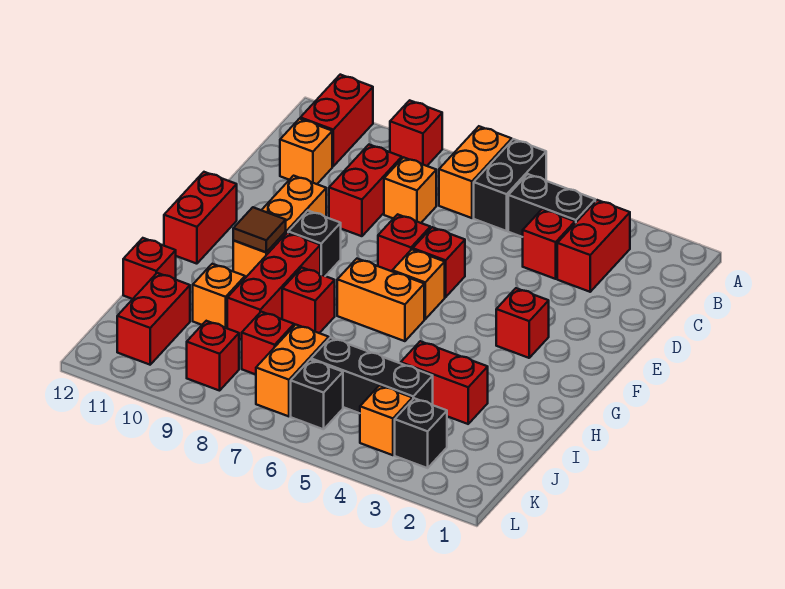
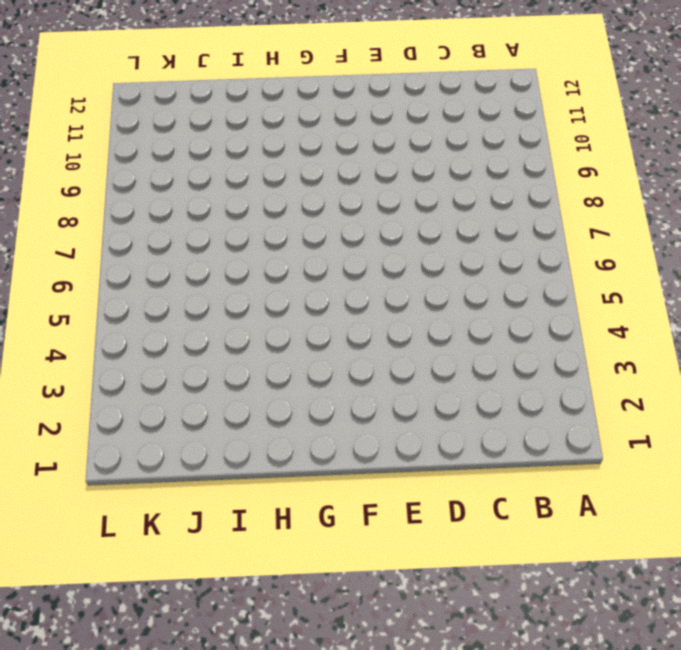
none -> black brick A6:B6 level 1
none -> orange brick A7:B7 level 1
none -> red brick A9 level 1
none -> red brick A11:B11 level 1

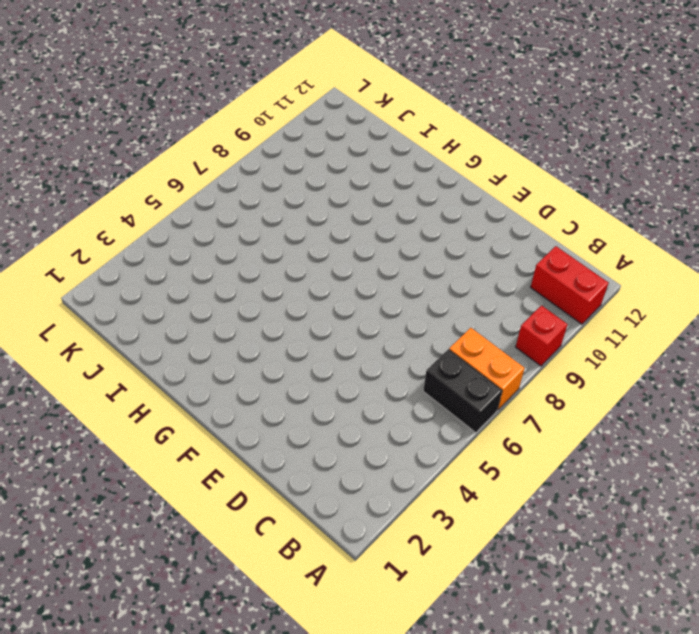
none -> red brick B3:C3 level 1
none -> black brick B4:B5 level 1
none -> red brick C4 level 1
none -> orange brick C8 level 1

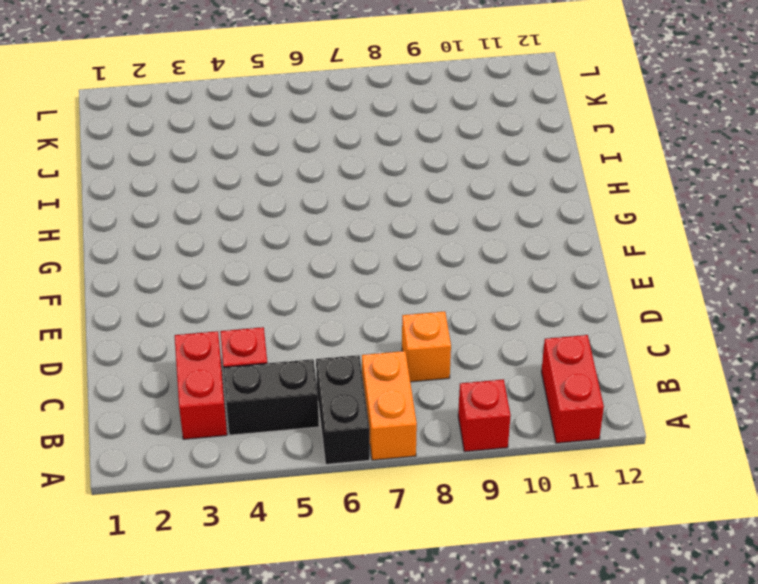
none -> red brick C9:D9 level 1
none -> orange brick C11 level 1
none -> red brick E6 level 1
none -> red brick E7 level 1

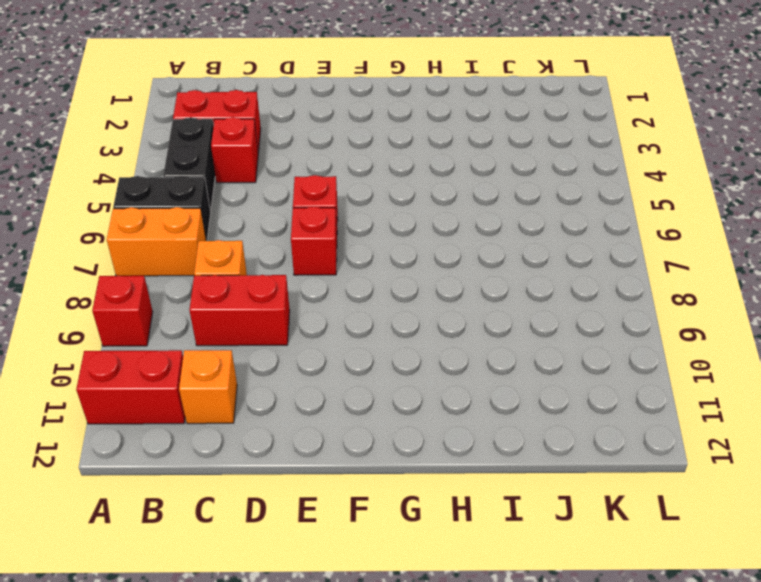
none -> orange brick E10:G10 level 1
none -> red brick F3 level 1
none -> orange brick F6 level 1
none -> black brick F9 level 1

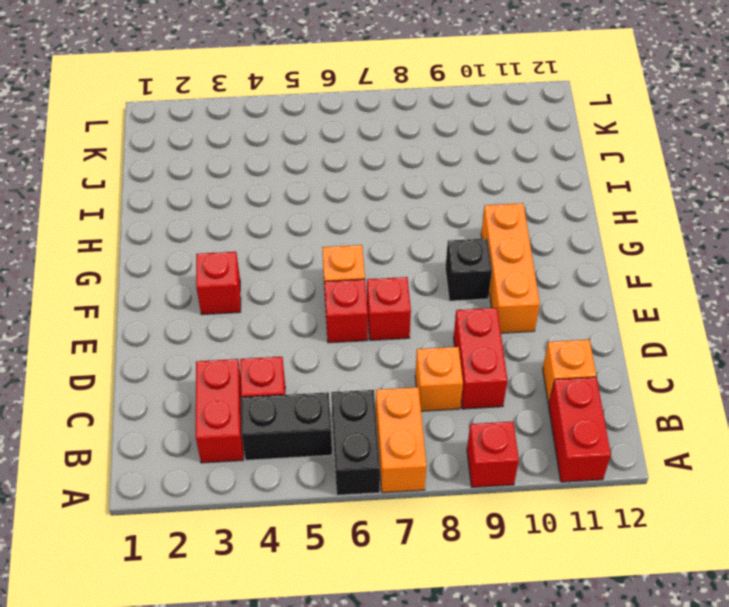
none -> red brick F12:G12 level 1
none -> orange brick G6:G7 level 1
none -> red brick G9:I9 level 1
none -> red brick H8 level 1

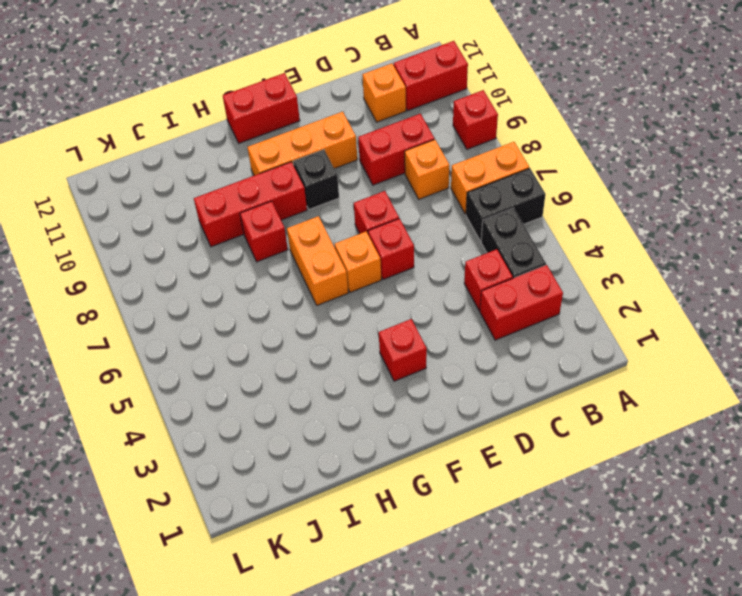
none -> red brick I3:I4 level 1
none -> orange brick I10 level 1
none -> red brick I12 level 1
none -> black brick J4:J6 level 1

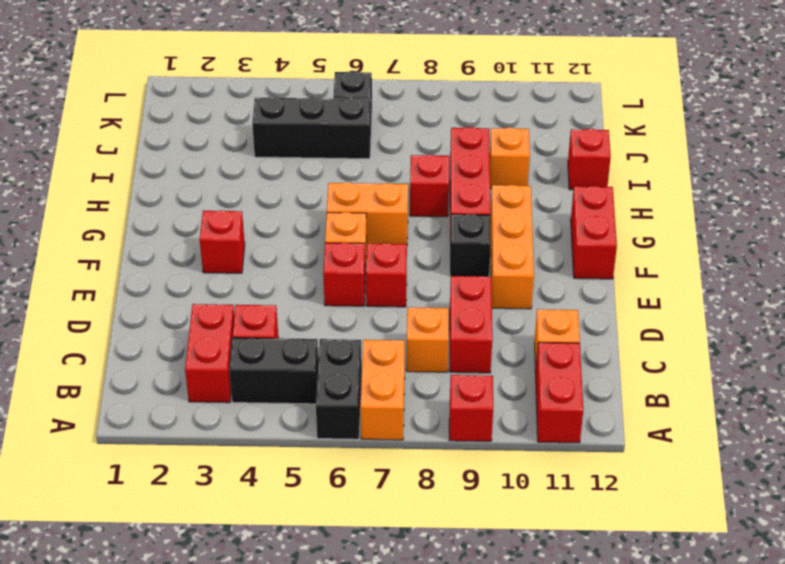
none -> red brick I3:I4 level 1
none -> orange brick J7:K7 level 1
none -> red brick J8 level 1
none -> red brick J11:K11 level 1

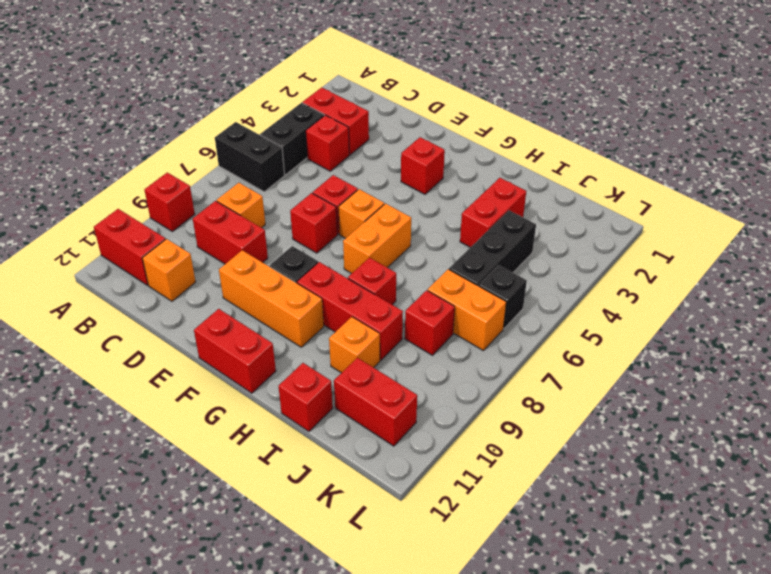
none -> orange brick A7:B7 level 1
none -> black brick K3 level 1
none -> orange brick K4 level 1
none -> red brick K9 level 1

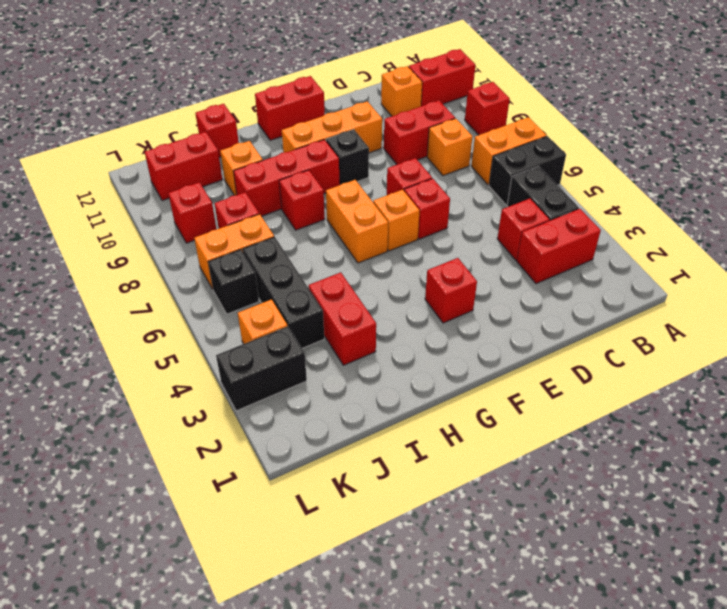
black brick K3:L3 level 1 -> black brick K3 level 1
none -> brown tile G10 level 2

